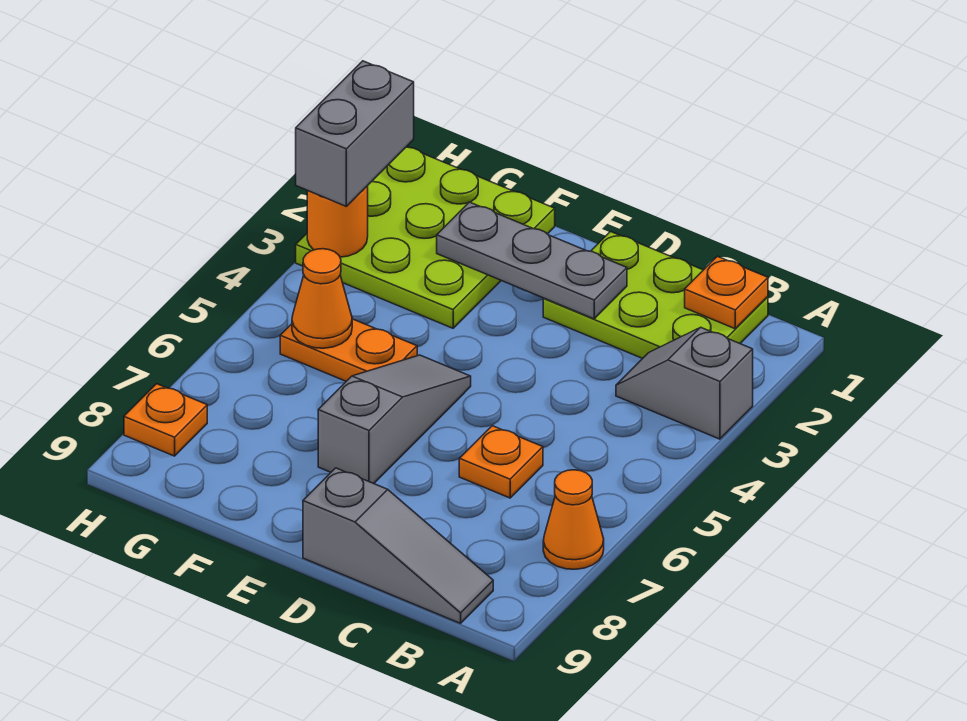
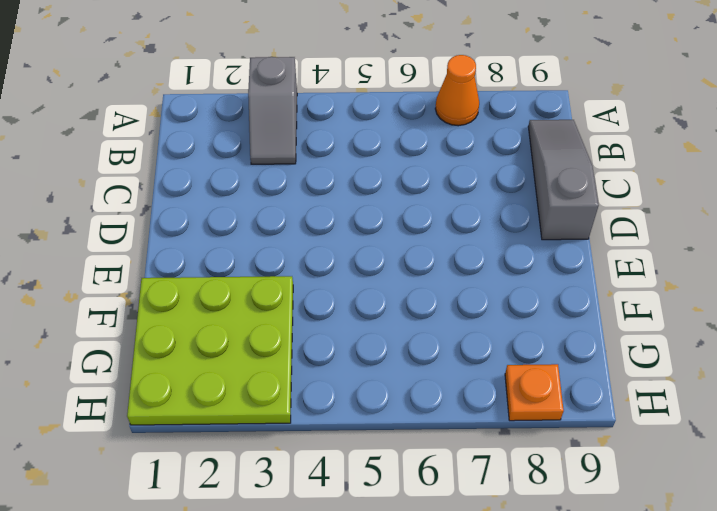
none -> lime plate B1:D2 level 1
none -> orange plate C6 level 1
none -> grey slope E5:E7 level 1 top 7

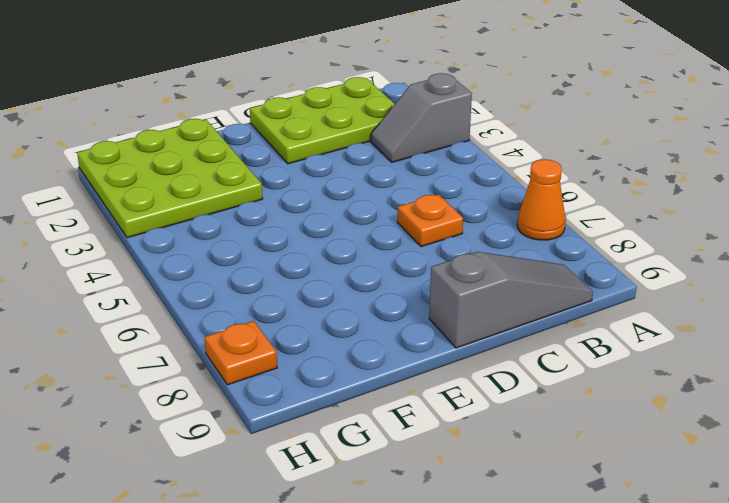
none -> grey slope E5:E7 level 1 top 7
none -> orange plate F5:G5 level 1
none -> orange plate B1 level 2

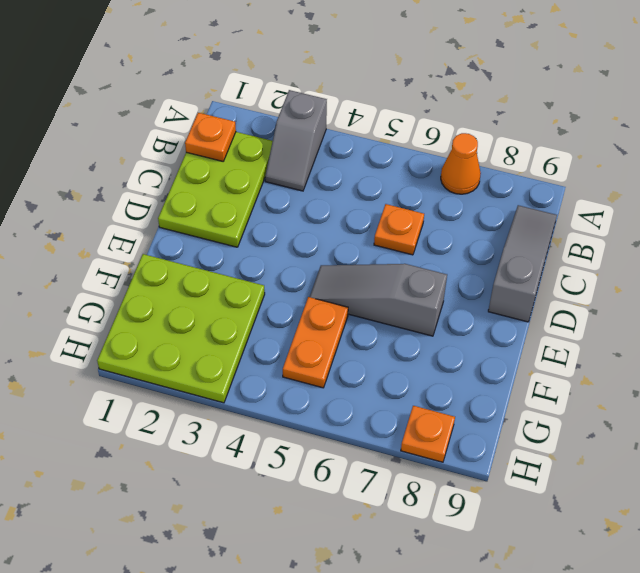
none -> grey plate D2:F2 level 2
none -> orange cone G5 level 2
none -> orange round brick H3 level 2

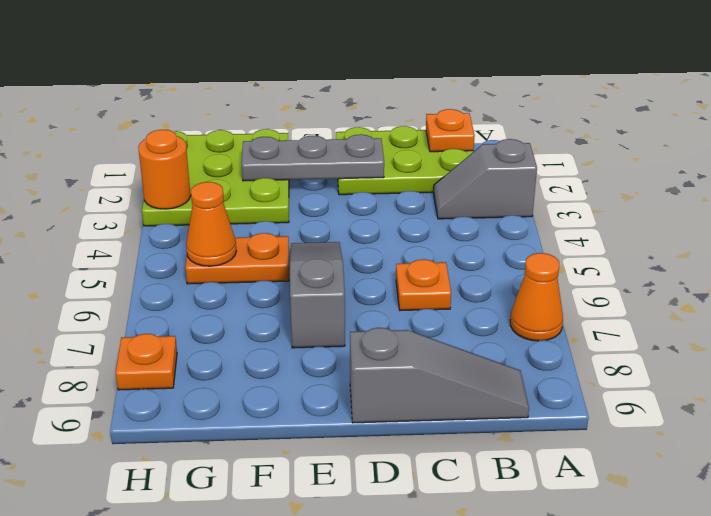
none -> grey brick H2:H3 level 3

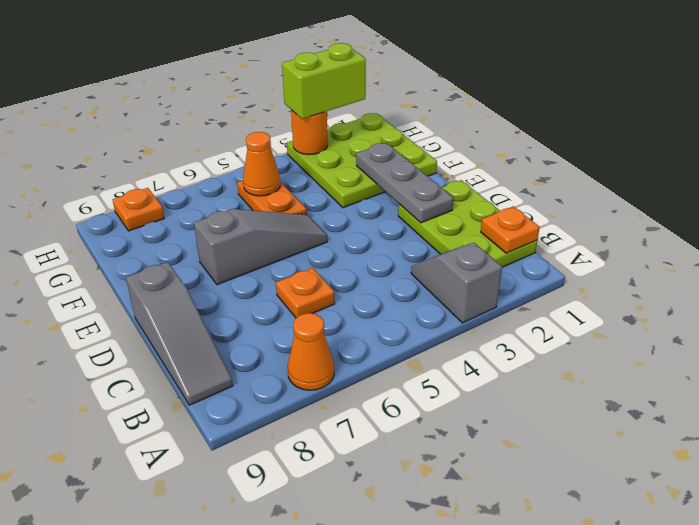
lime brick H2:H3 level 3 -> grey brick H2:H3 level 3

